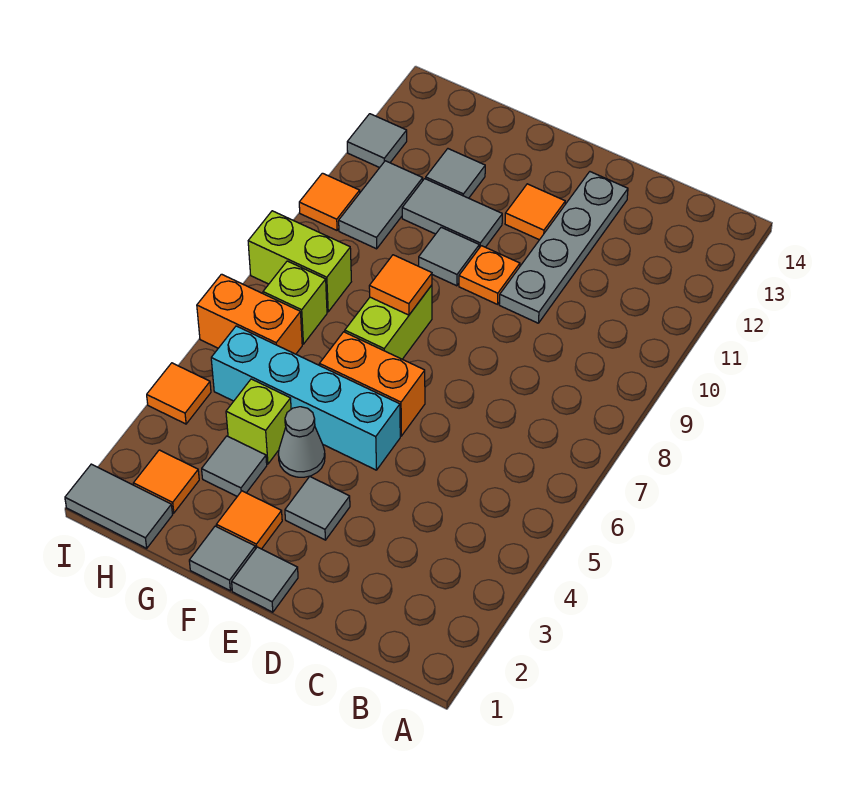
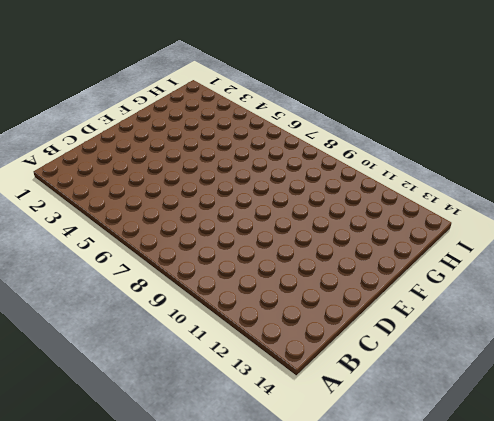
none -> grey plate D10:D13 level 1
none -> grey tile E1 level 1
none -> grey tile E3 level 1

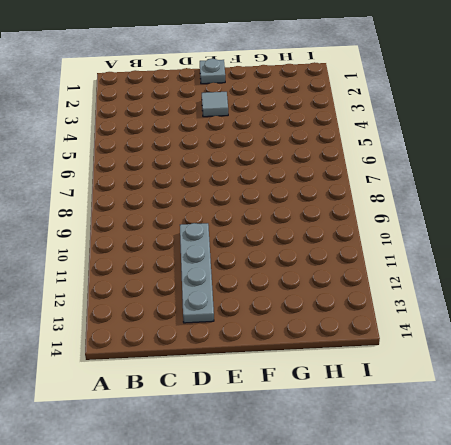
grey plate E1 level 1 -> grey tile E1 level 1
none -> cyan brick E5:H5 level 1
none -> orange brick E6:F6 level 1
none -> orange plate E10 level 1

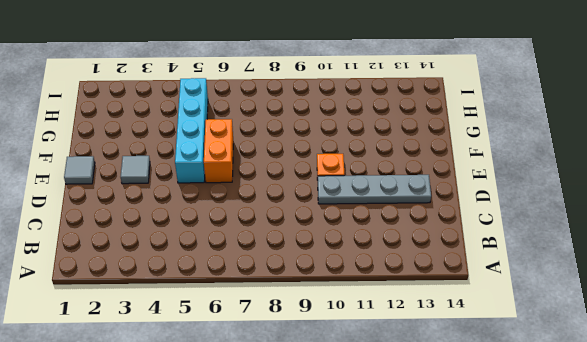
none -> orange tile E12 level 1
none -> grey tile F1 level 1
none -> orange tile F2 level 1

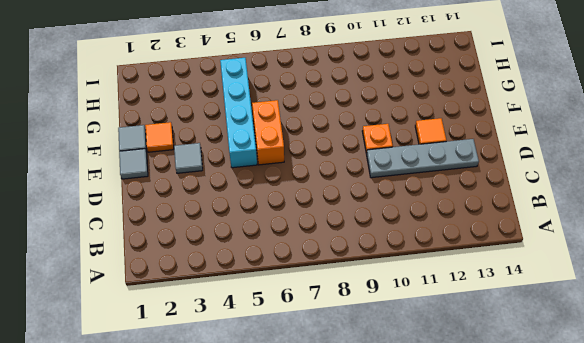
none -> grey cone F4 level 1
none -> lime brick F7:F8 level 1
none -> grey tile F10 level 1

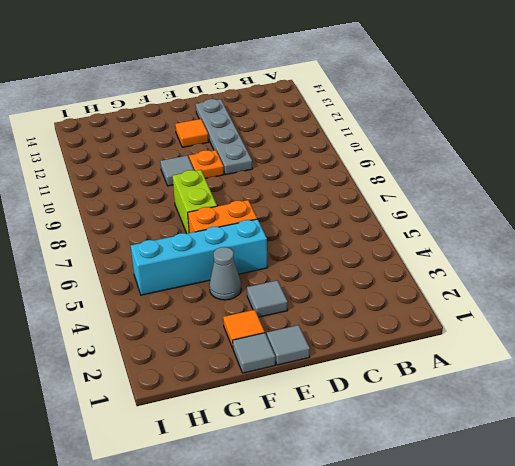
none -> grey tile F11:G11 level 1
none -> grey tile G3 level 1
none -> lime brick G4 level 1

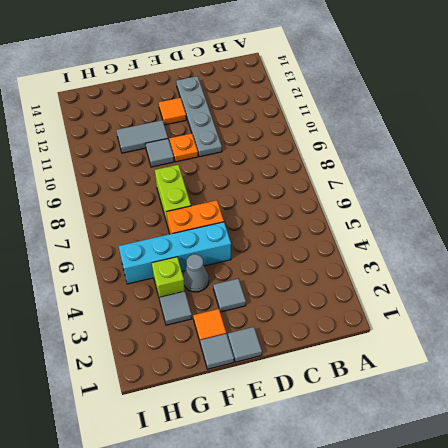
none -> grey tile G12 level 1
none -> grey tile H1:I1 level 1
none -> orange tile H2 level 1

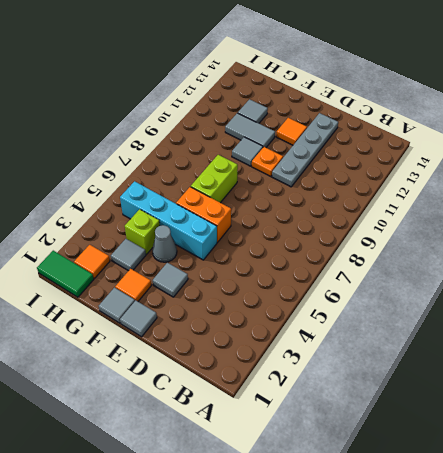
green tile H1:I1 level 1 -> grey tile H1:I1 level 1
none -> orange brick H6:I6 level 1
none -> lime brick H7 level 1
none -> lime brick H8:I8 level 1

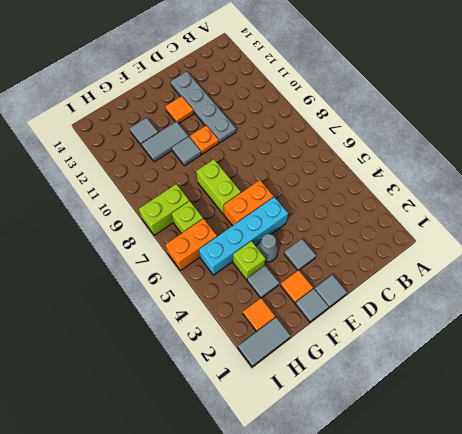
none -> grey tile H10:H11 level 1
none -> orange tile I4 level 1
none -> orange tile I10 level 1

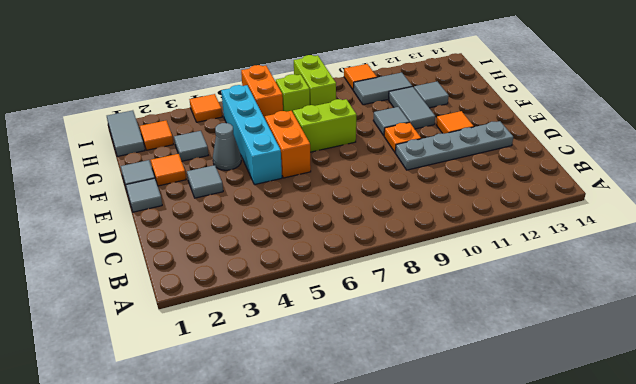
none -> lime brick G4 level 1
none -> grey tile I12 level 1
none -> orange tile F8 level 2

